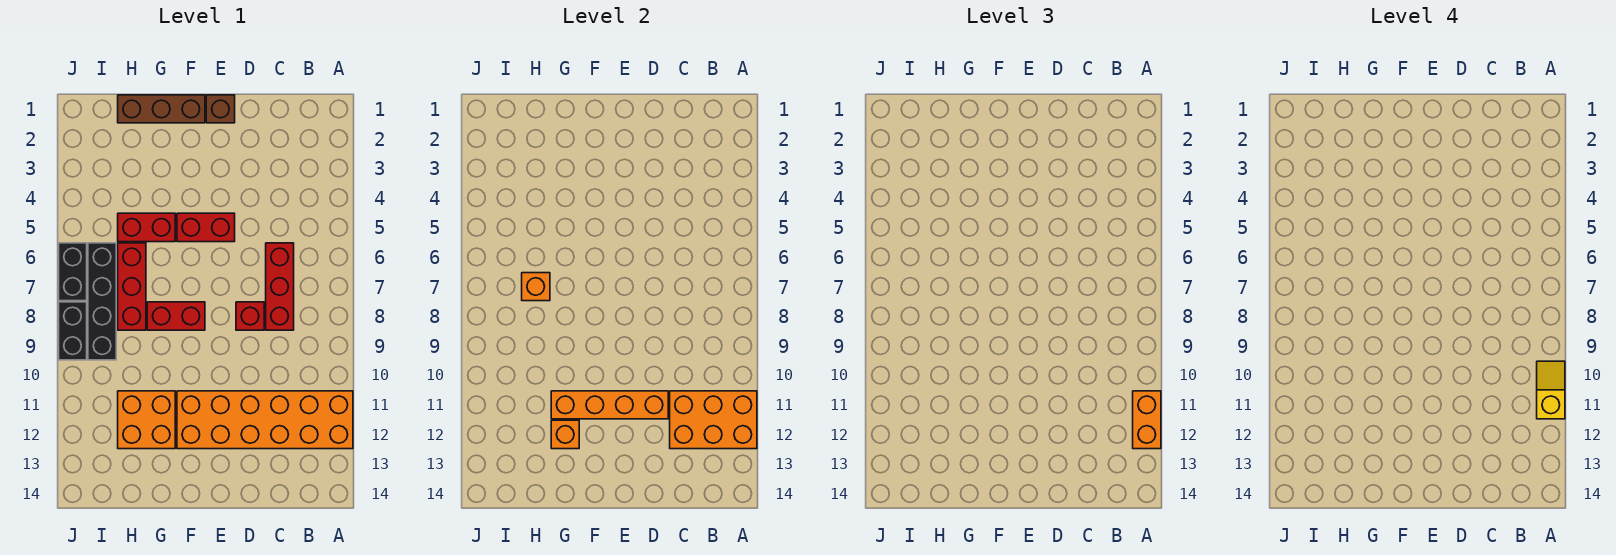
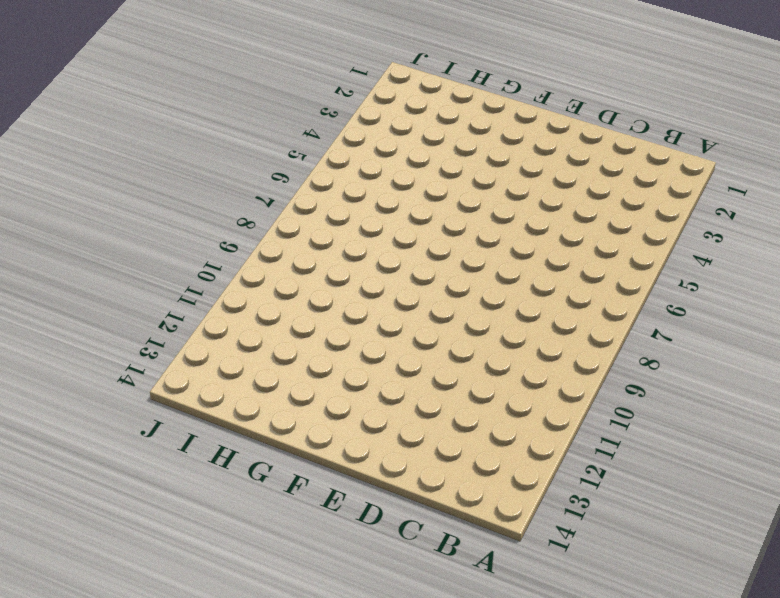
none -> orange brick A11:F12 level 1
none -> red brick C6:C8 level 1
none -> red brick D8 level 1

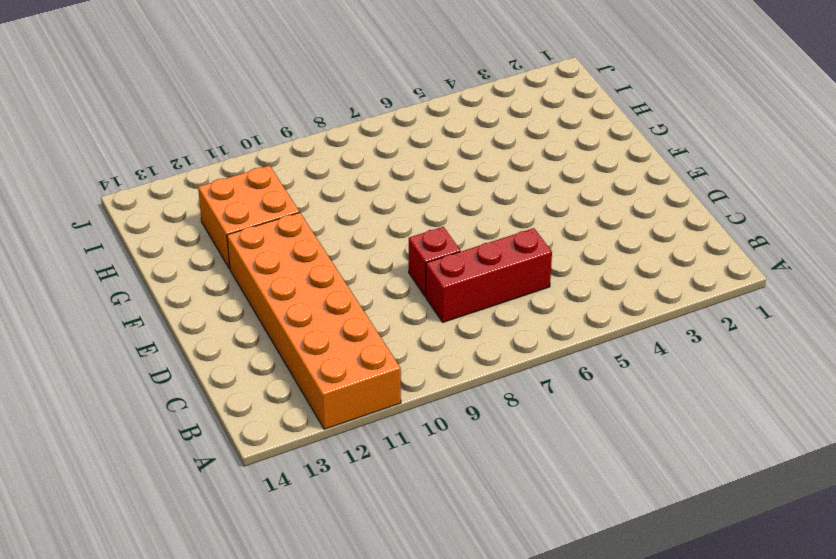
none -> brown brick E1 level 1
none -> red brick E5:F5 level 1
none -> brown brick F1:H1 level 1

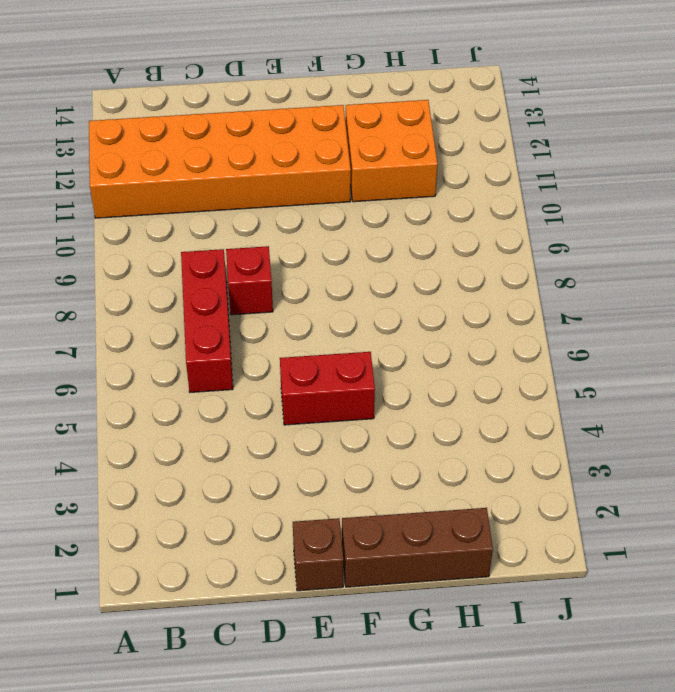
none -> red brick F8:G8 level 1
none -> red brick G5:H5 level 1
none -> red brick H6:H8 level 1

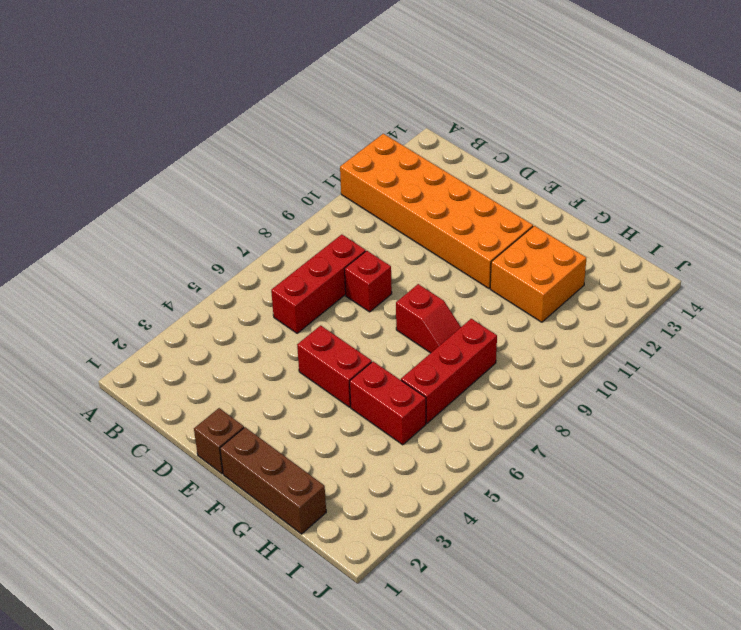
red slope F8:G8 level 1 top F -> red brick F8:G8 level 1
none -> black brick I6:I9 level 1
none -> black brick J6:J7 level 1
none -> black brick J8:J9 level 1

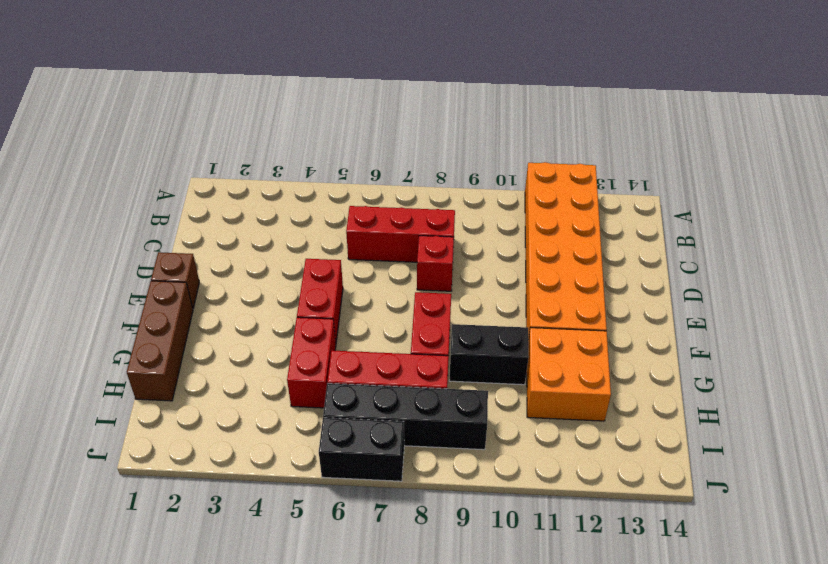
black brick G9:G10 level 1 -> black brick J8:J9 level 1
none -> orange brick A11:C12 level 2
none -> orange brick D11:G11 level 2
none -> orange brick G12 level 2

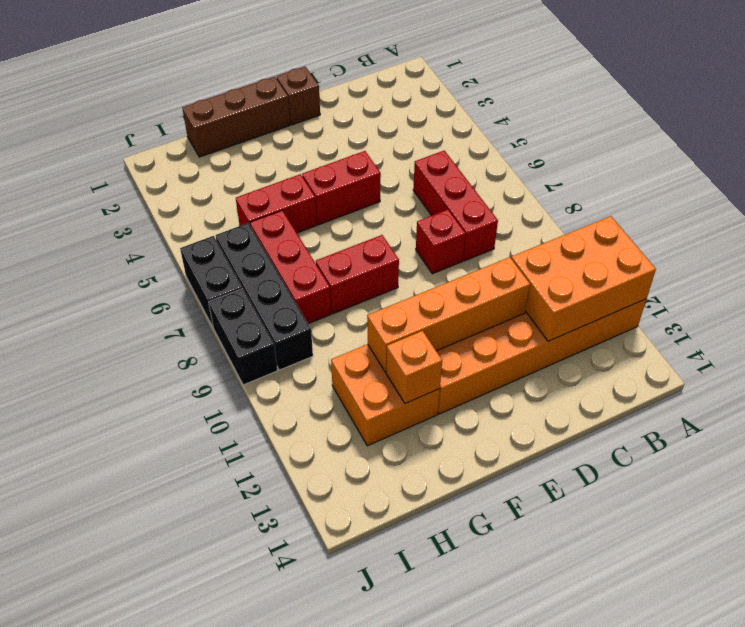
none -> orange brick H7 level 2
none -> orange brick A11:A12 level 3
none -> yellow slope A10:A11 level 4 top 11

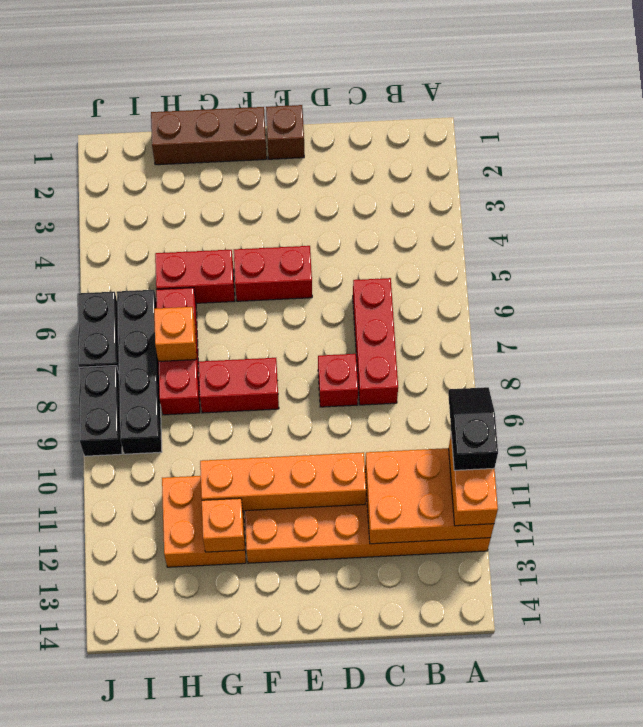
black slope A10:A11 level 4 top 11 -> yellow slope A10:A11 level 4 top 11

